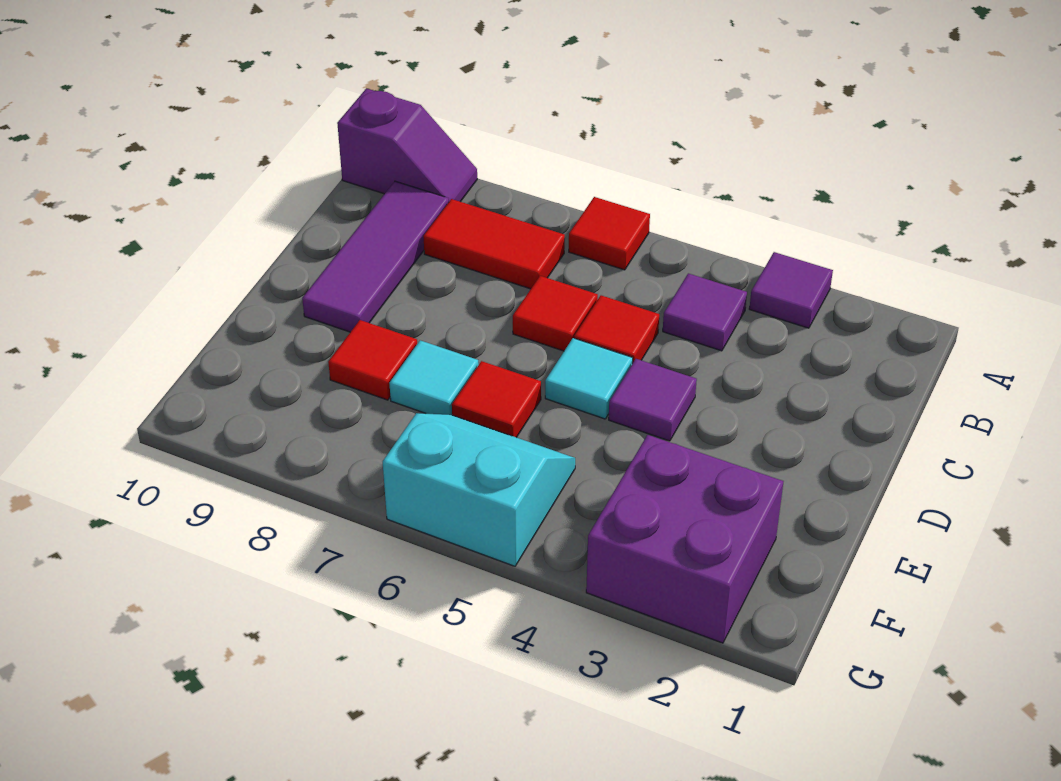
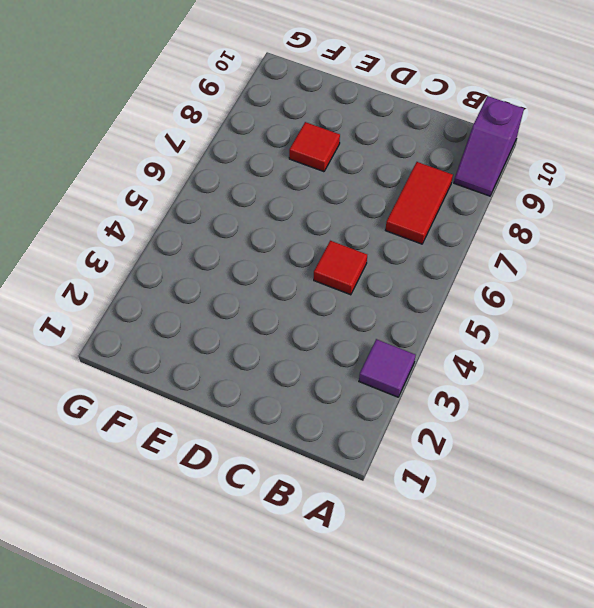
none -> red tile A6 level 1
none -> purple tile B4 level 1
none -> purple tile B9:D9 level 1

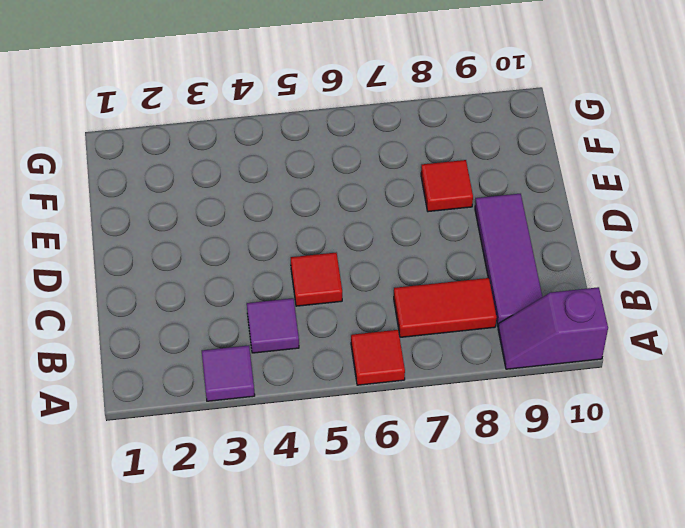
none -> red tile C6 level 1
none -> purple tile D4 level 1
none -> cyan tile D5 level 1

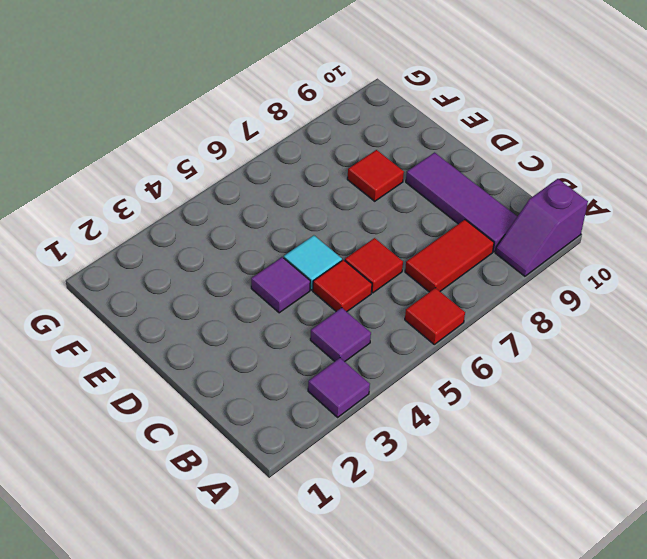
none -> red tile E6 level 1
none -> cyan tile E7 level 1
none -> purple brick F2:G3 level 1

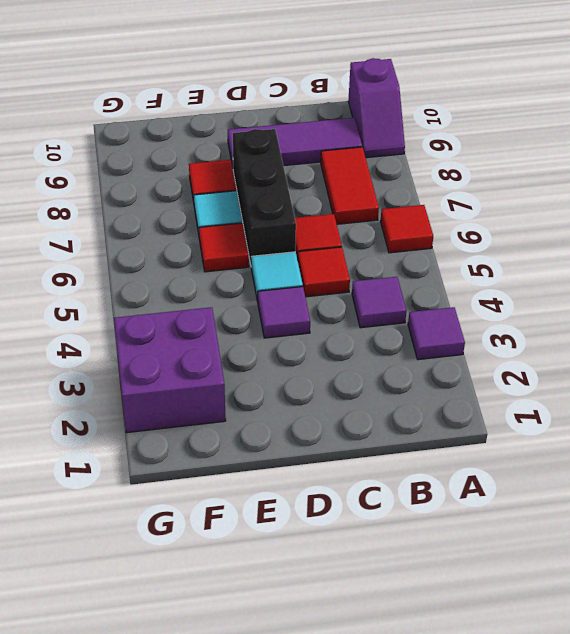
black brick D6:D8 level 1 -> none
none -> cyan slope F5:G6 level 1 top G

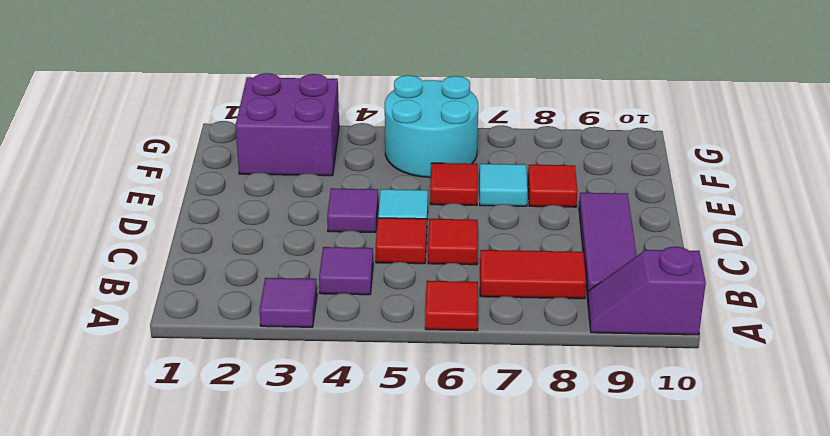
cyan round brick F5:G6 level 1 -> cyan slope F5:G6 level 1 top G

